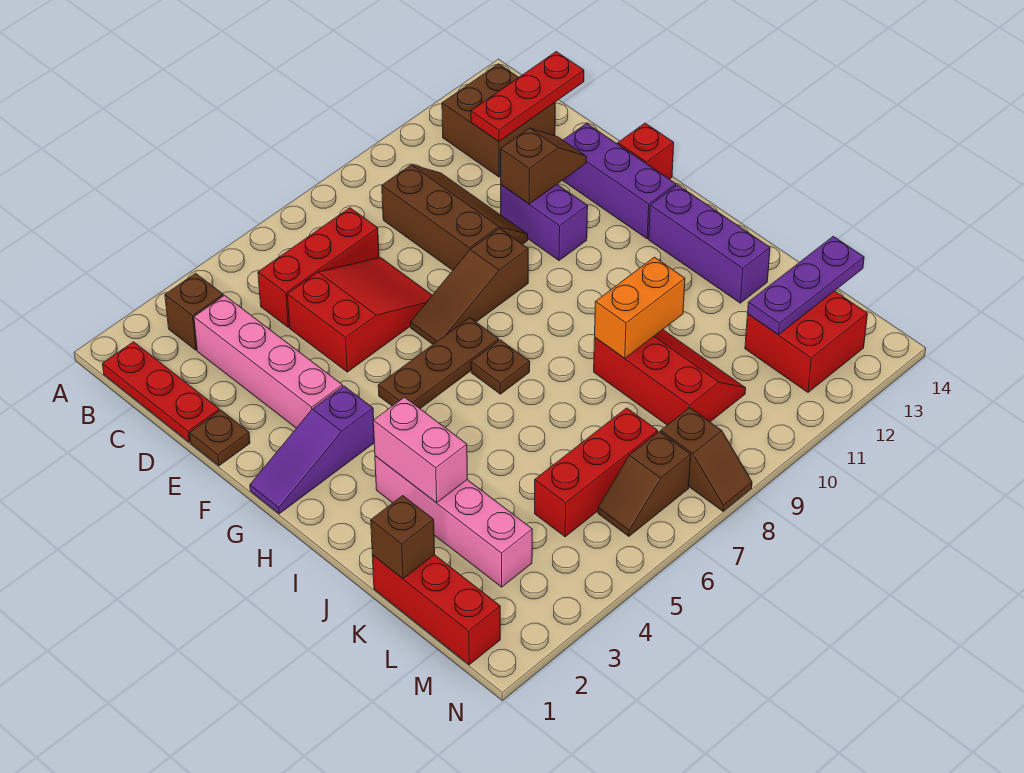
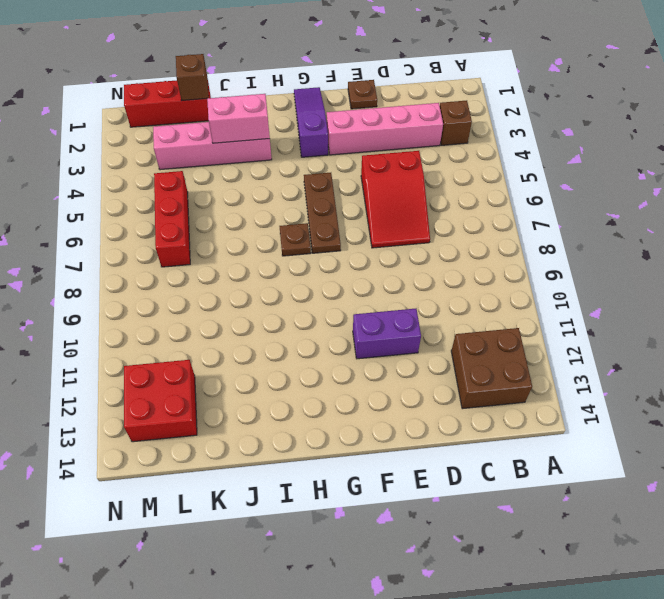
none -> red plate B1:D1 level 1
none -> red brick C5:C7 level 1
none -> brown slope C9:E10 level 1 top 9

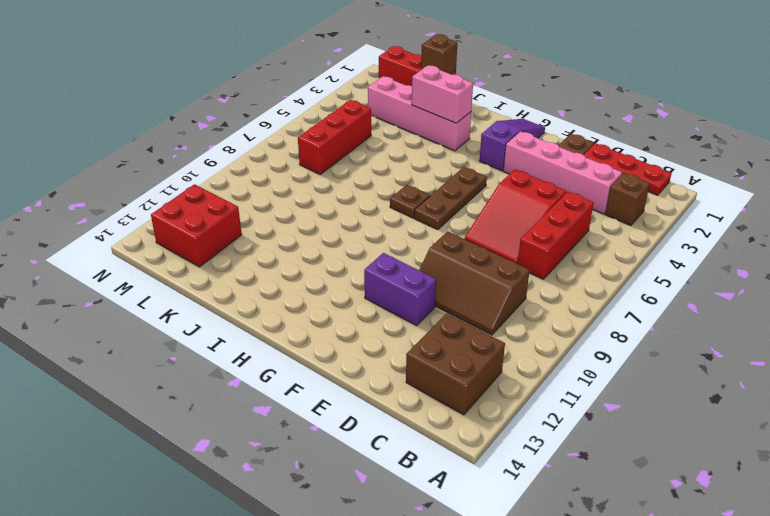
none -> purple brick E13:G13 level 1
none -> brown slope F7:F9 level 1 top 9
none -> red brick F14 level 1

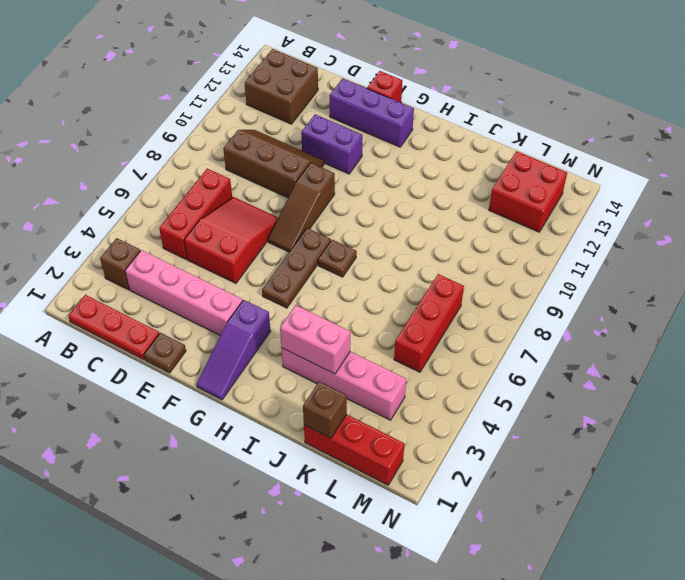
none -> purple brick H13:J13 level 1
none -> red slope J9:L10 level 1 top 9
none -> brown slope M6:M7 level 1 top 7

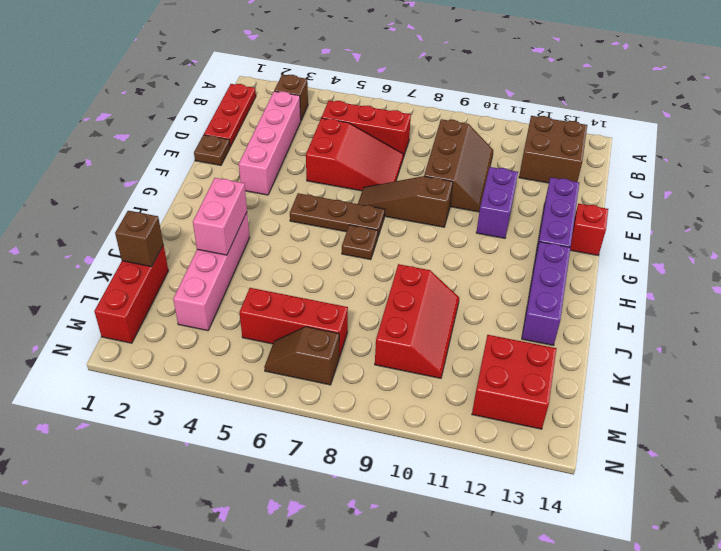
none -> purple slope G1:G3 level 1 top 3
none -> brown slope M8:N8 level 1 top M
none -> red plate C12:C14 level 2

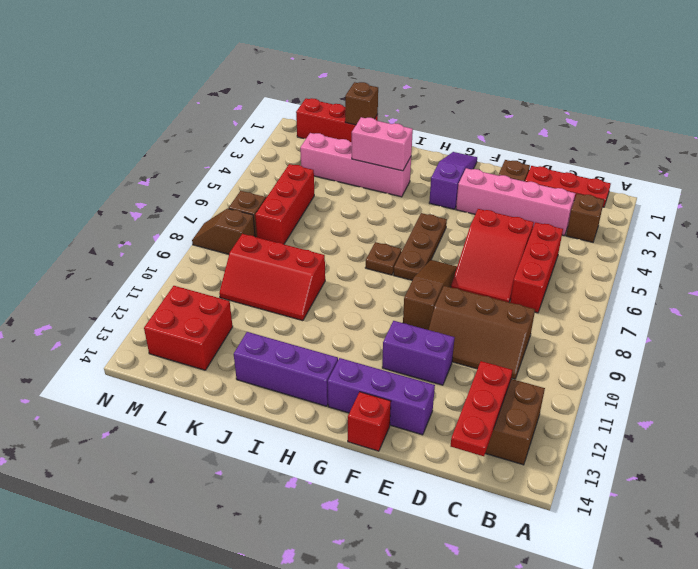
none -> brown slope E11:E12 level 2 top 11
none -> orange brick J9:J10 level 2
none -> purple plate L12:L14 level 2

